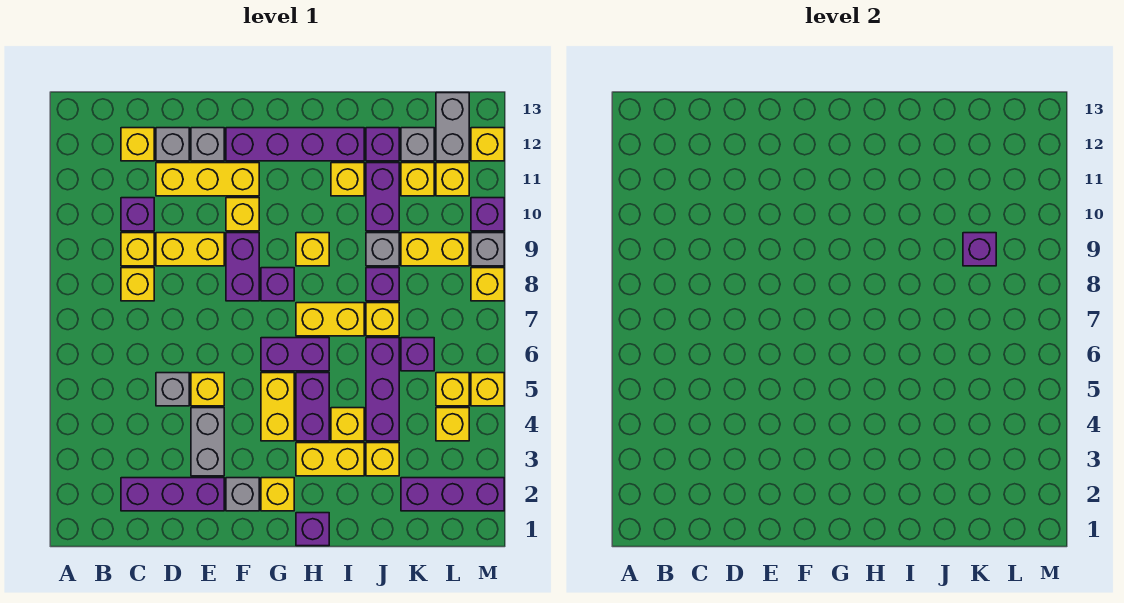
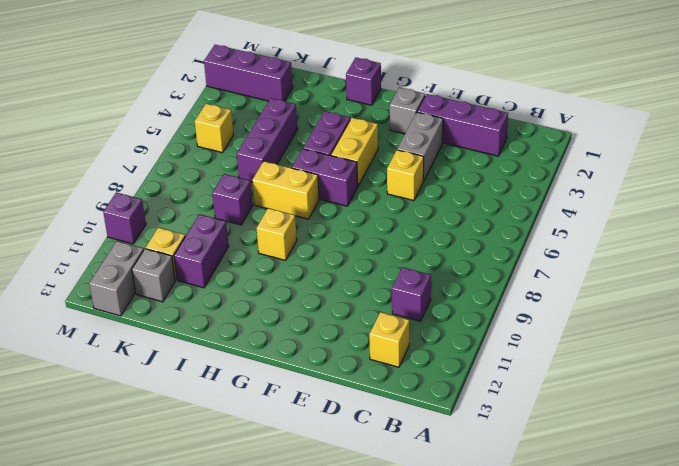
none -> yellow brick C8 level 1
none -> yellow brick C9 level 1
none -> grey brick D5 level 1
none -> yellow brick D9:E9 level 1

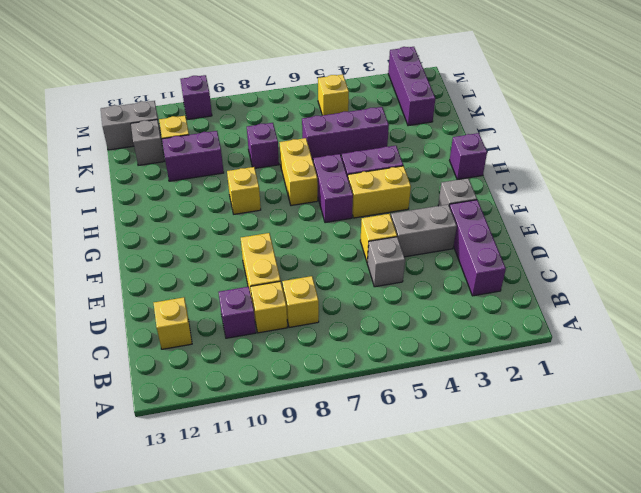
none -> yellow brick D11:F11 level 1
none -> grey brick D12 level 1
none -> grey brick E12 level 1
none -> purple brick F8:F9 level 1

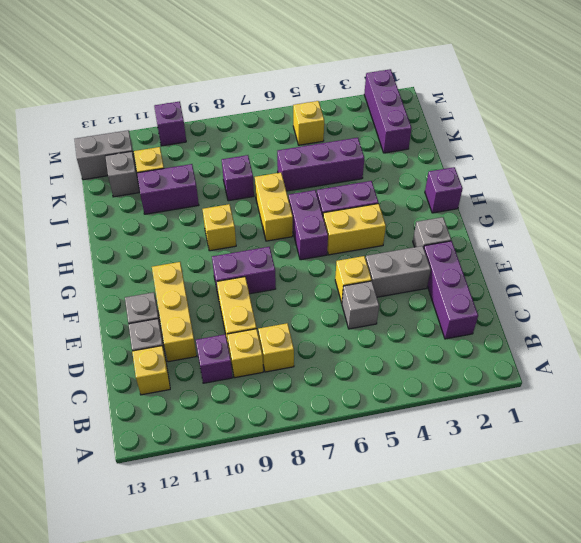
none -> yellow brick F10 level 1
none -> purple brick F12:I12 level 1
none -> yellow brick G2 level 1
none -> purple brick G8 level 1

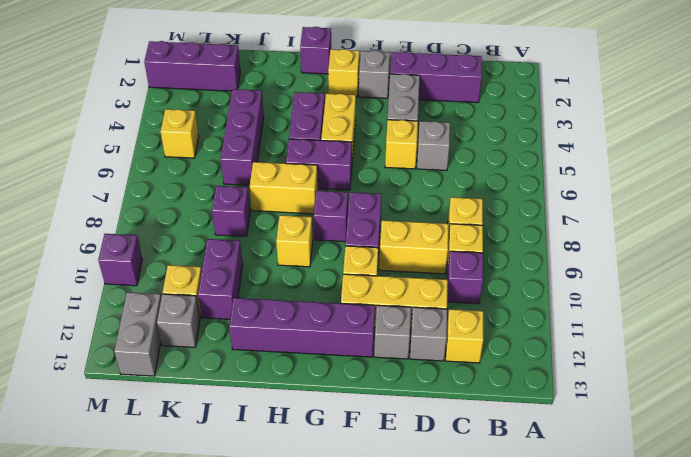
none -> yellow brick H3:I3 level 1
none -> yellow brick I4 level 1
none -> yellow brick I11 level 1
none -> yellow brick J3 level 1

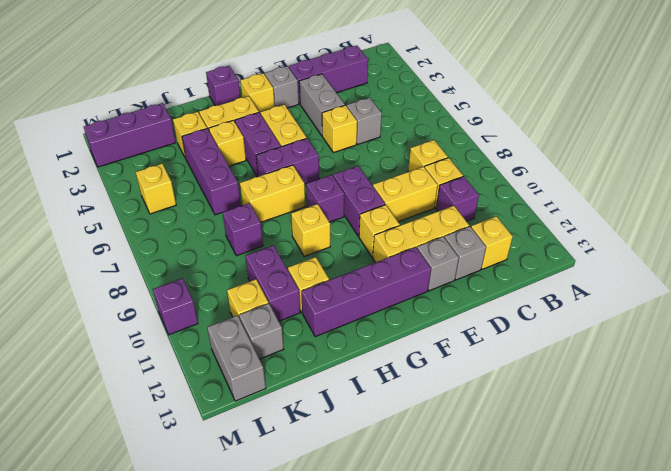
none -> yellow brick J7 level 1
none -> grey brick J9 level 1
none -> purple brick J12 level 1
none -> purple brick K6 level 1

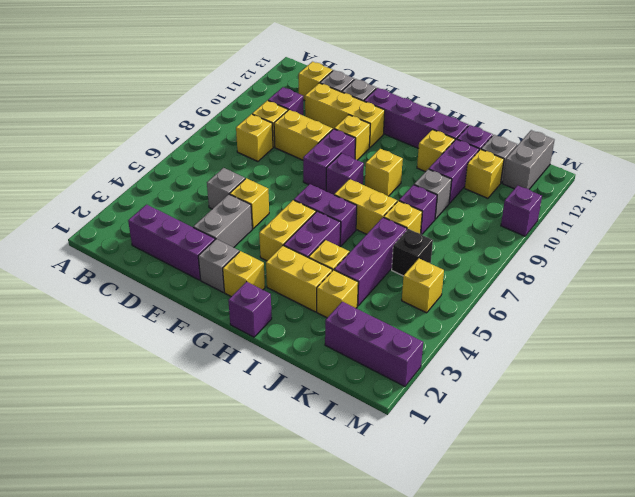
black brick K6 level 1 -> purple brick K6 level 1
none -> yellow brick K9:L9 level 1
none -> yellow brick L4 level 1
none -> yellow brick L11 level 1
none -> yellow brick M5 level 1

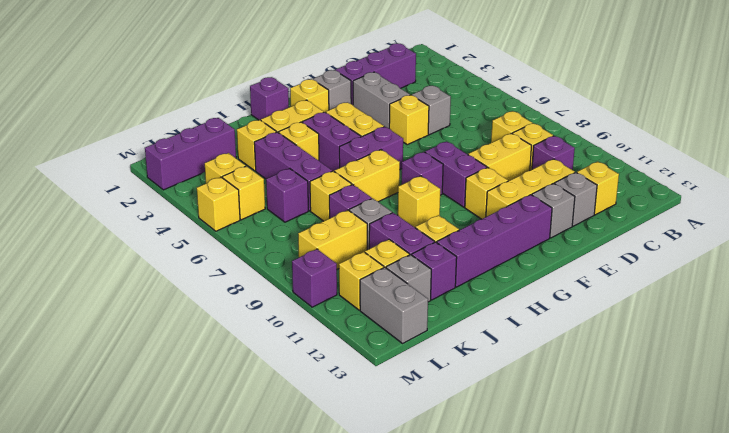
none -> yellow brick M8 level 1
none -> grey brick M9 level 1
none -> yellow brick M12 level 1
none -> purple brick K9 level 2

